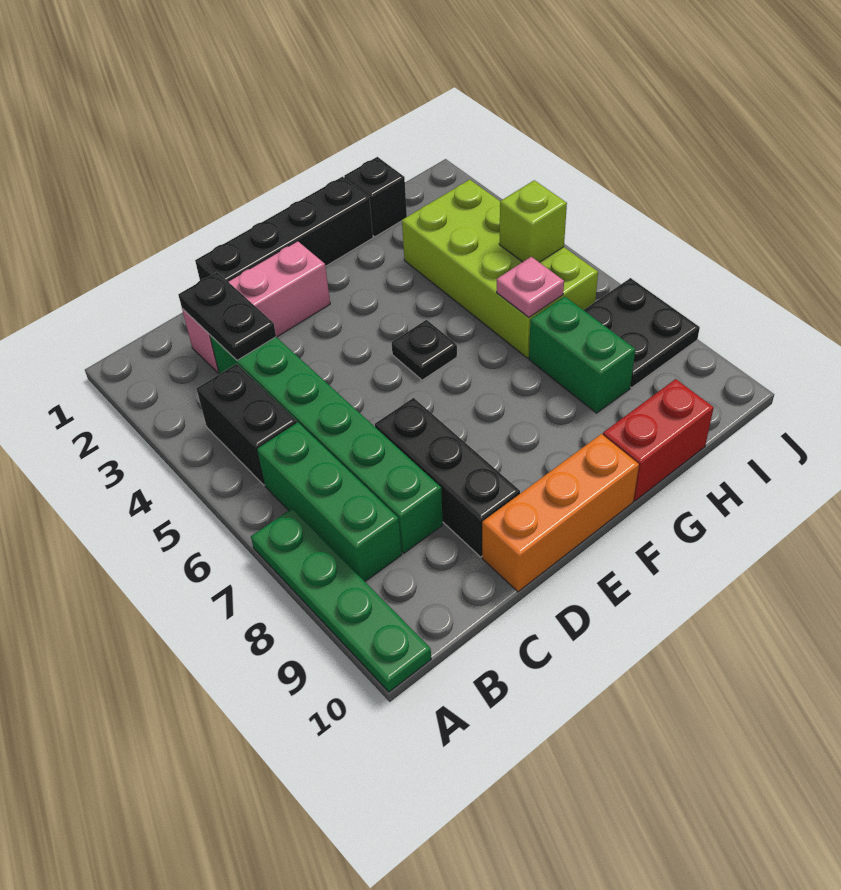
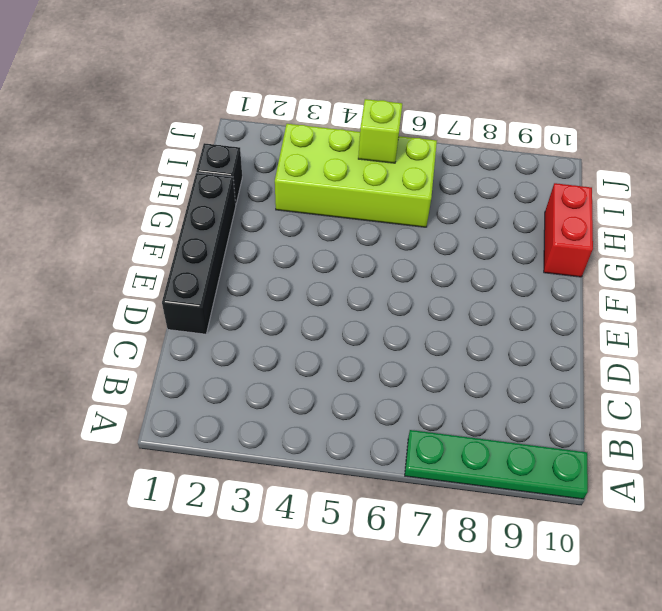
none -> black brick B4:B5 level 1
none -> green brick B6:B8 level 1
none -> pink brick C2:E2 level 1

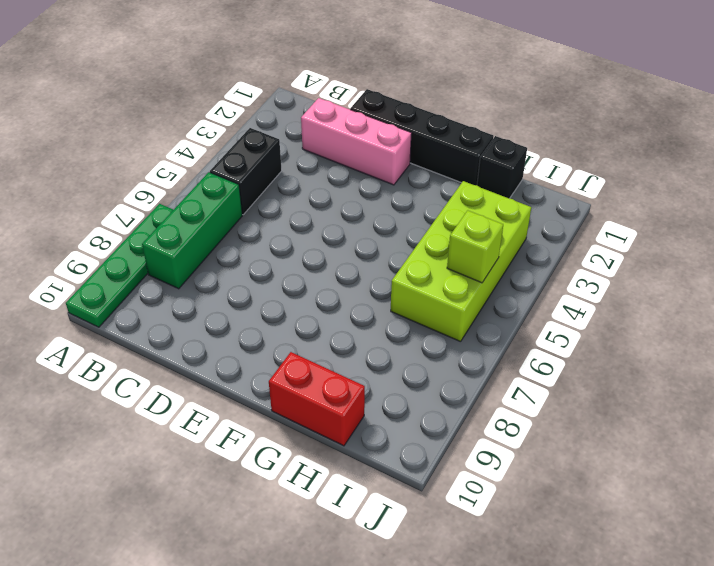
none -> green brick C3:C8 level 1
none -> black brick D7:D9 level 1
none -> orange brick D10:F10 level 1

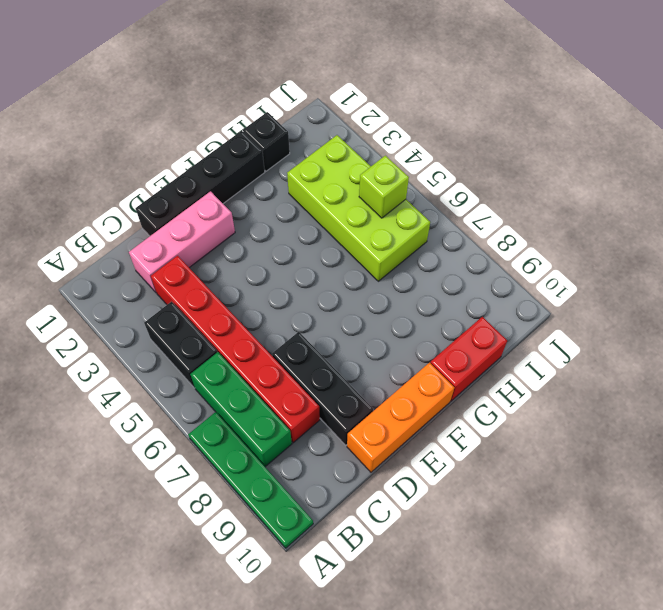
red brick C3:C8 level 1 -> green brick C3:C8 level 1
none -> black plate F5 level 1
none -> green brick H7:H8 level 1
none -> black plate I7:J8 level 1

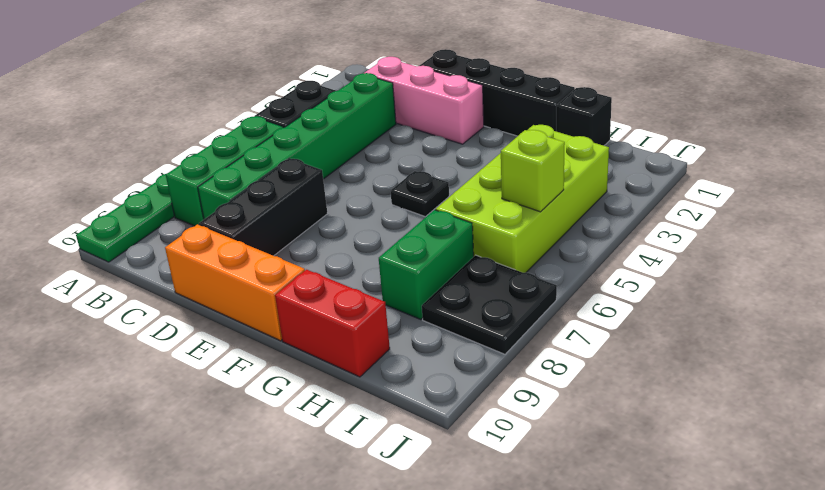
none -> black plate C2:C3 level 2
none -> pink plate H6 level 2

